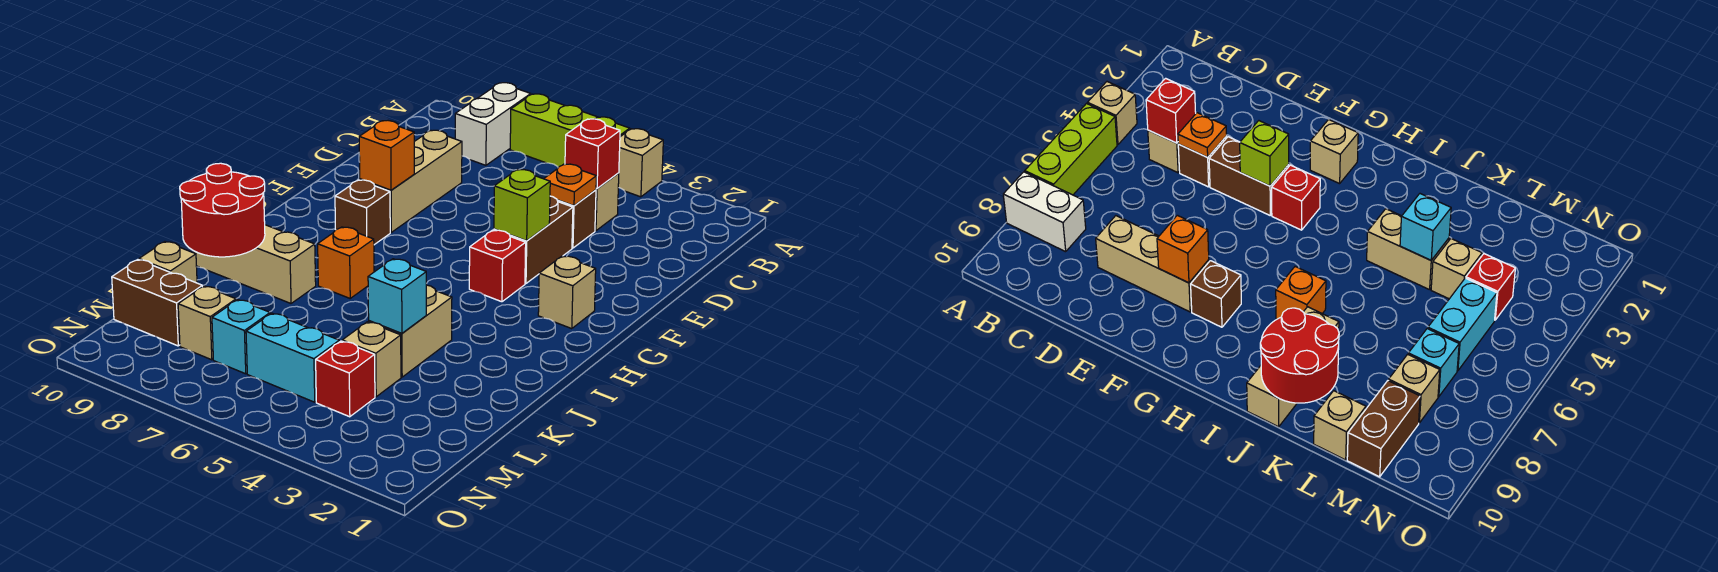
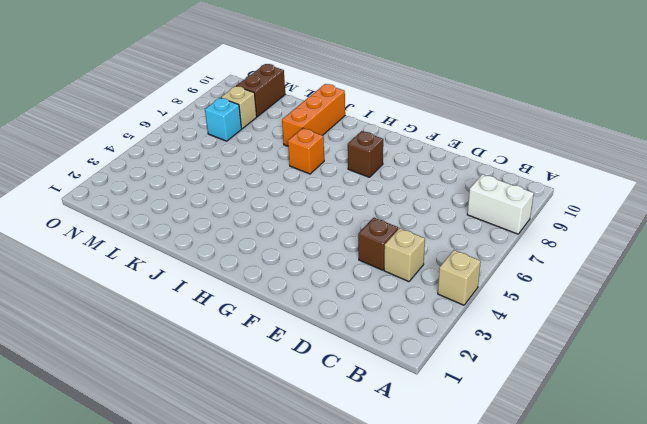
orange brick J8:J10 level 1 -> tan brick J8:J10 level 1
none -> lime brick A5:A7 level 1
none -> tan brick D8:F8 level 1
none -> brown brick E4:F4 level 1

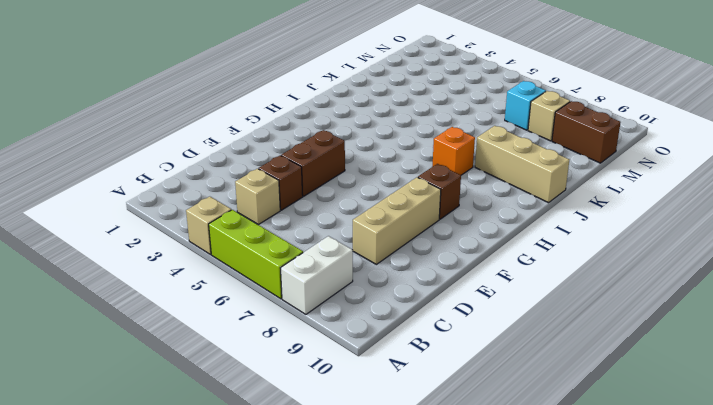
none -> tan brick G2 level 1
none -> red brick G4 level 1
none -> tan brick J4:K4 level 1

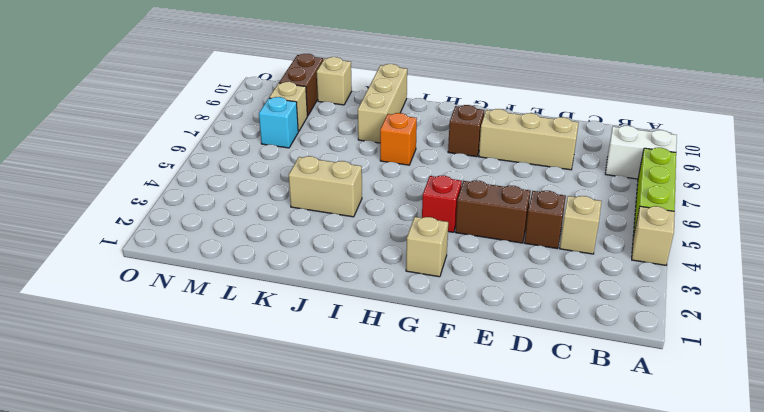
none -> tan brick L4 level 1
none -> red brick M4 level 1
none -> cyan brick M5:M6 level 1

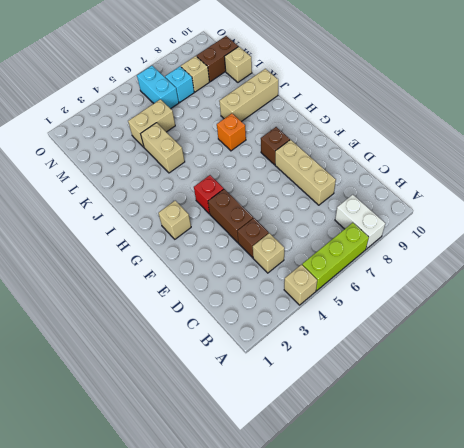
tan brick L4:L5 level 1 -> tan brick L4 level 1
cyan brick M6:N6 level 1 -> cyan brick M5:M6 level 1
none -> red brick M4 level 1
none -> red brick C4 level 2
none -> orange plate D4 level 2

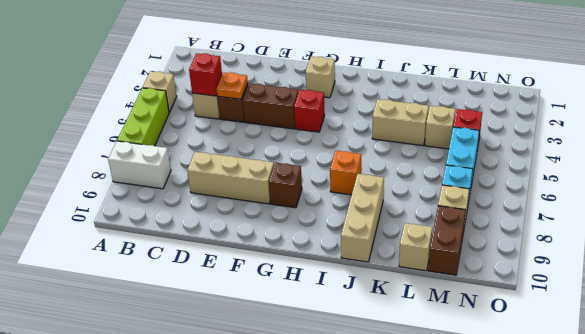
none -> lime brick F4 level 2
none -> orange brick F8 level 2
none -> red round brick J9:K10 level 2

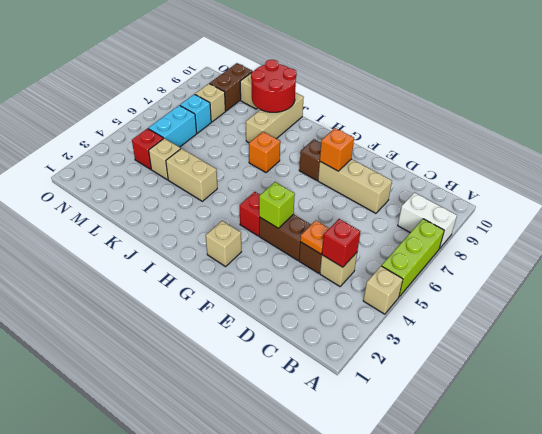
none -> cyan brick K4 level 2

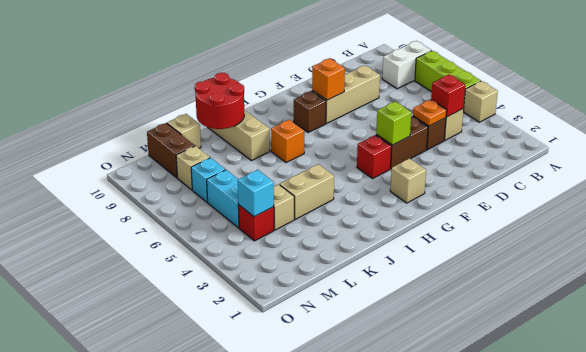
cyan brick M4 level 2 -> cyan brick K4 level 2

